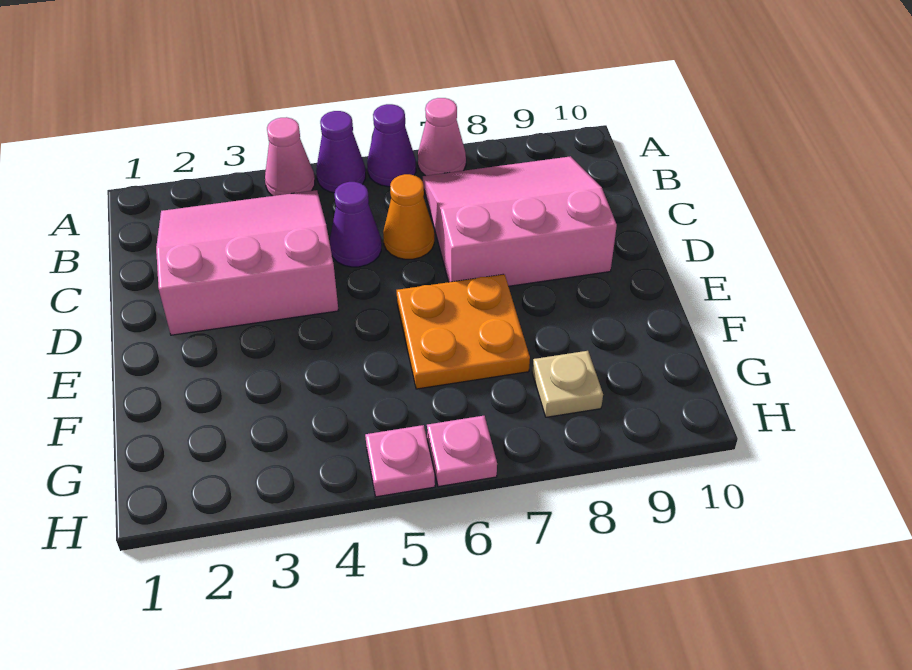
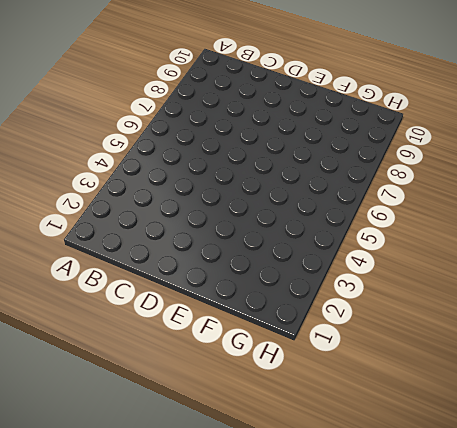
none -> pink cone A4 level 1
none -> purple cone A5 level 1
none -> purple cone A6 level 1

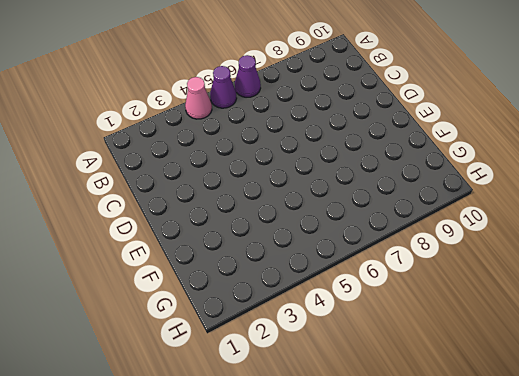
none -> pink cone A7 level 1
none -> pink slope B2:D4 level 1 top D
none -> pink slope B7:D9 level 1 top D

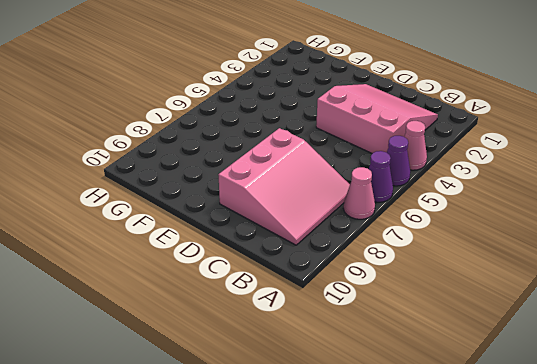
pink slope B2:D4 level 1 top 4 -> pink slope B2:D4 level 1 top D
none -> purple cone C5 level 1
none -> orange cone C6 level 1
none -> orange plate E6:F7 level 1

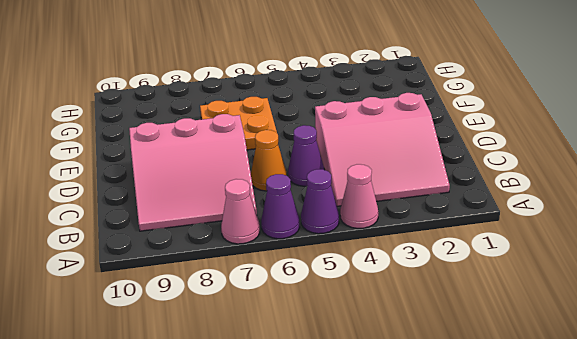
none -> tan plate G8 level 1
none -> pink plate H5 level 1
none -> pink plate H6 level 1

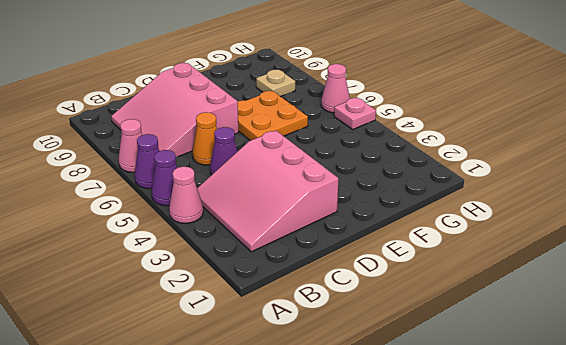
pink cone H6 level 1 -> pink plate H6 level 1

